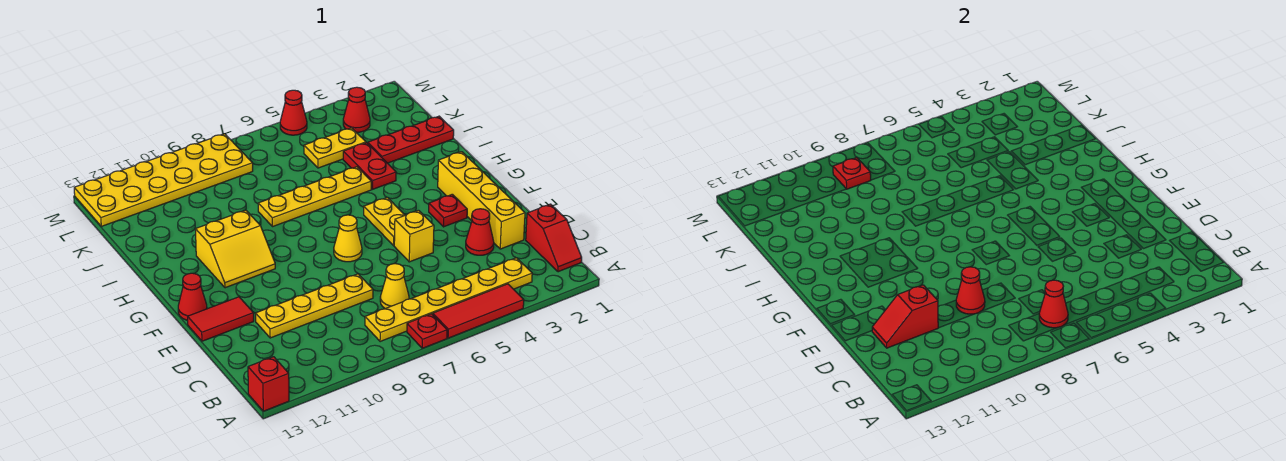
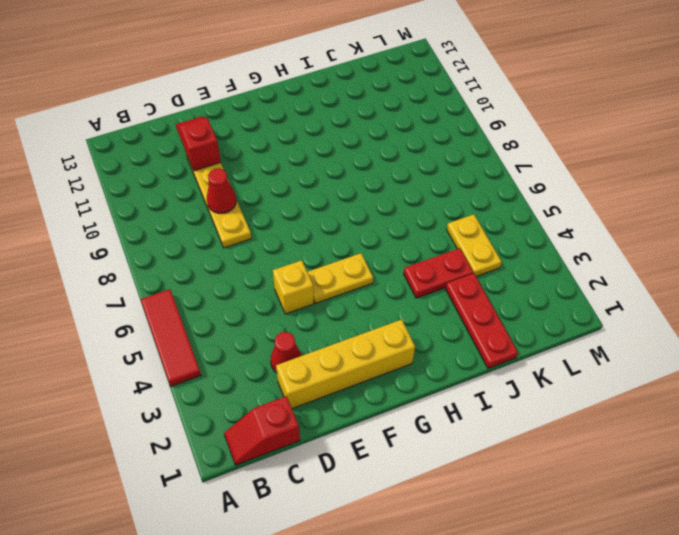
none -> red plate A7 level 1
none -> red brick A13 level 1
none -> yellow plate B3:B8 level 1

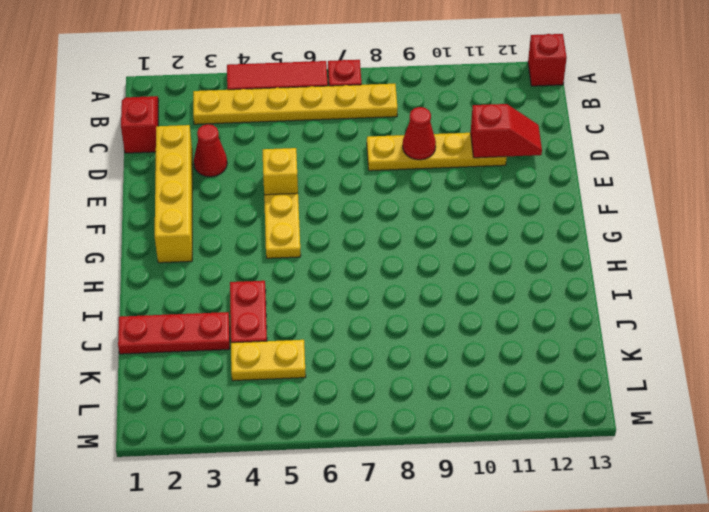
none -> yellow cone C7 level 1
none -> red tile E12:E13 level 1
none -> red plate F3 level 1

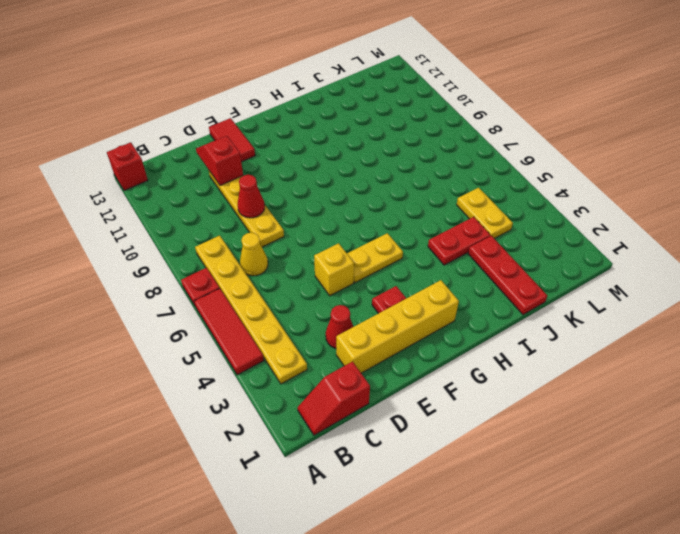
none -> yellow cone F7 level 1
none -> red cone F13 level 1
none -> yellow slope G10:H11 level 1 top H

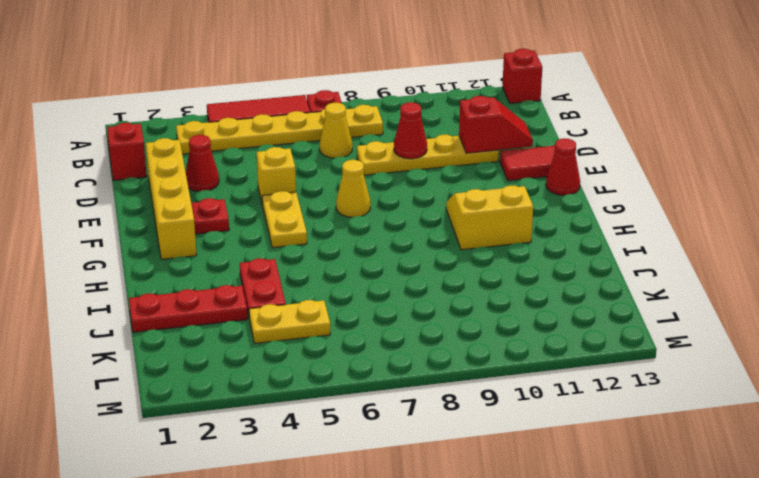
none -> yellow plate I5:I8 level 1
none -> red cone L3 level 1
none -> yellow plate L8:M13 level 1

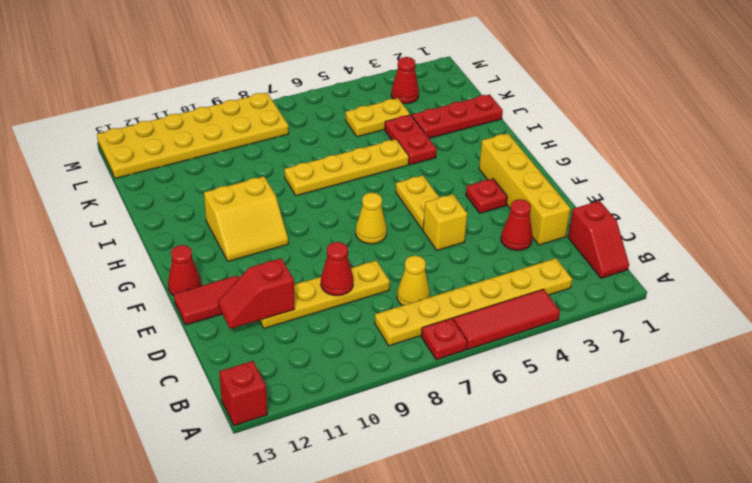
none -> red cone M5 level 1
none -> red cone B7 level 2
none -> red plate L9 level 2

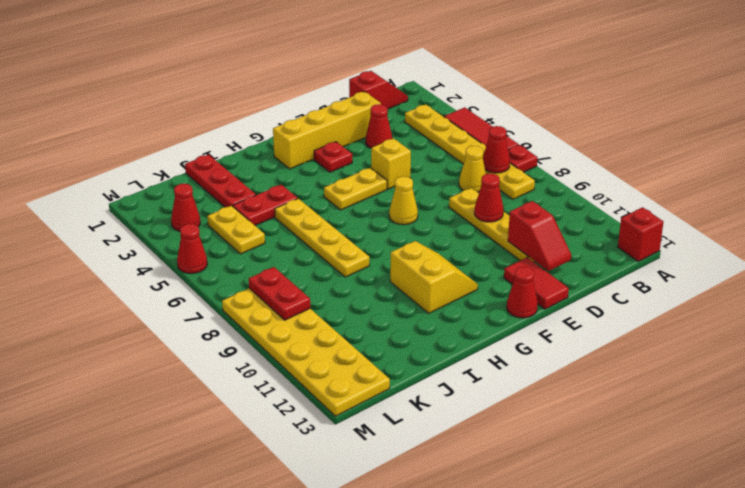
red plate L8:L9 level 2 -> red plate L9 level 2

